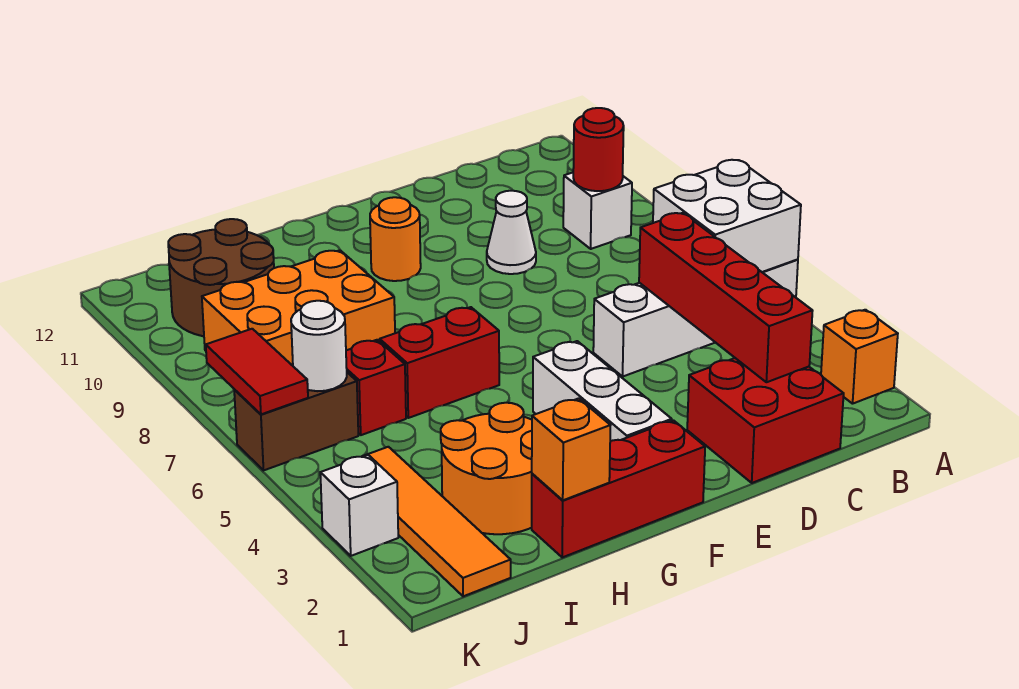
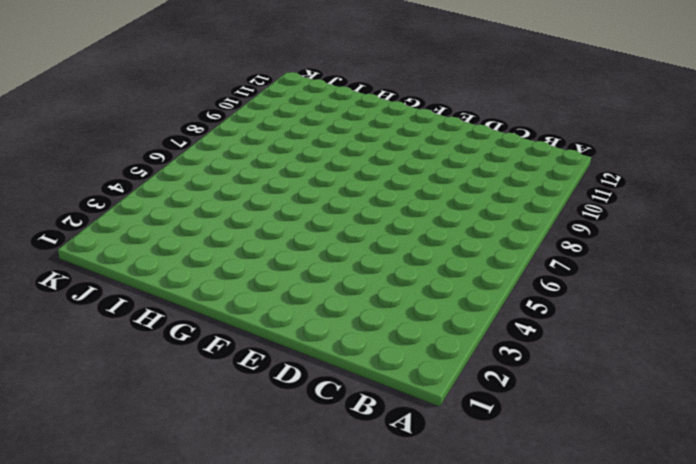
none -> orange brick A2 level 1
none -> white brick A5:D5 level 1
none -> white brick B9 level 1

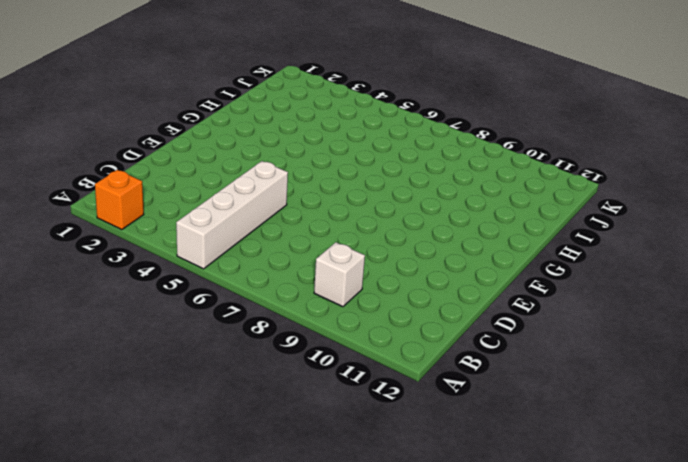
none -> red brick C1:D2 level 1
none -> white cone D9 level 1
none -> red brick F1:H1 level 1

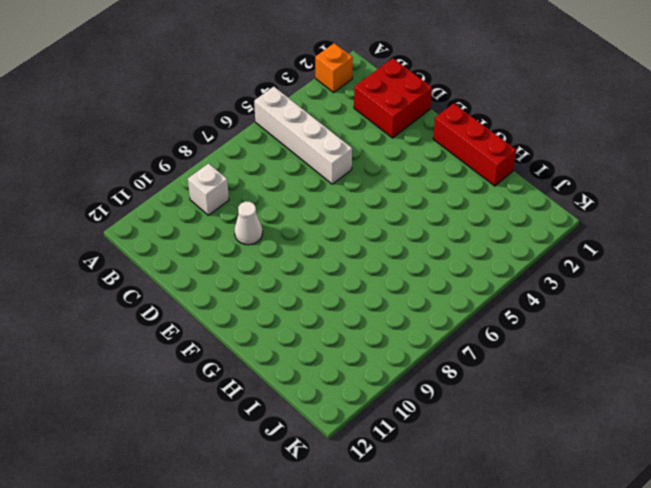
none -> white brick F2:F4 level 1
none -> orange round brick F10 level 1
none -> red brick G6:H6 level 1

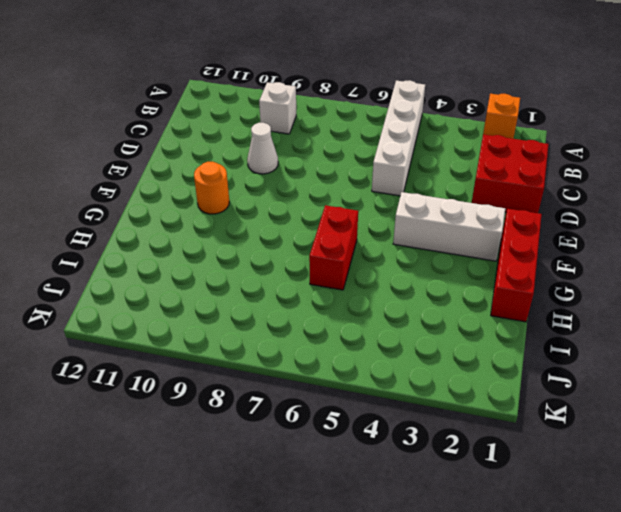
none -> orange round brick H2:I3 level 1
none -> orange brick H8:J9 level 1
none -> red brick I6 level 1

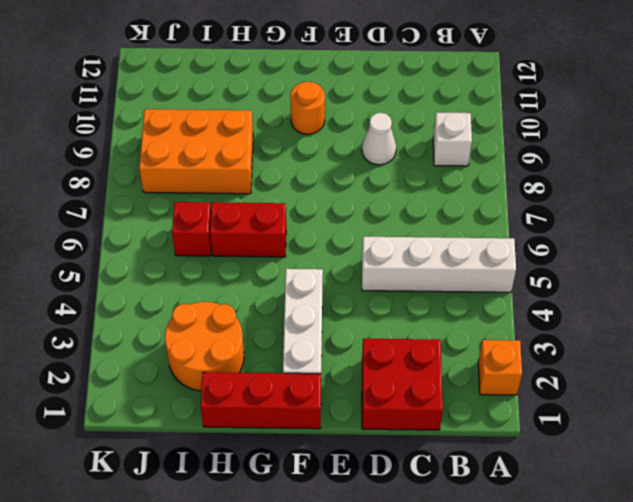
none -> brown round brick I10:J11 level 1
none -> orange tile J1:J4 level 1
none -> brown brick J6:K6 level 1

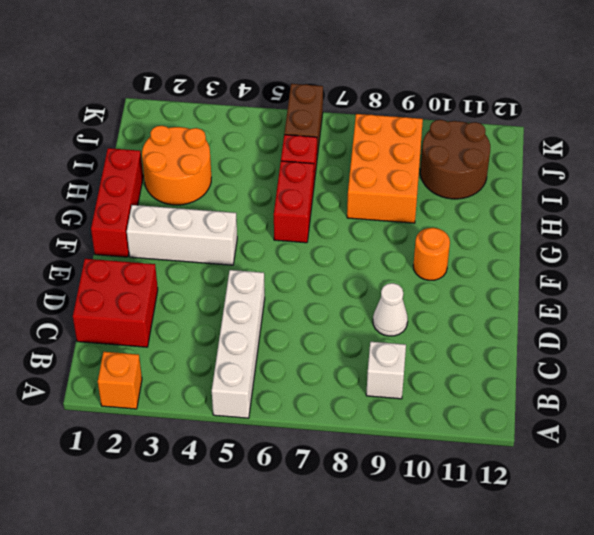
none -> orange tile J1:J4 level 1
none -> white brick K3 level 1
none -> white brick A5:B6 level 2

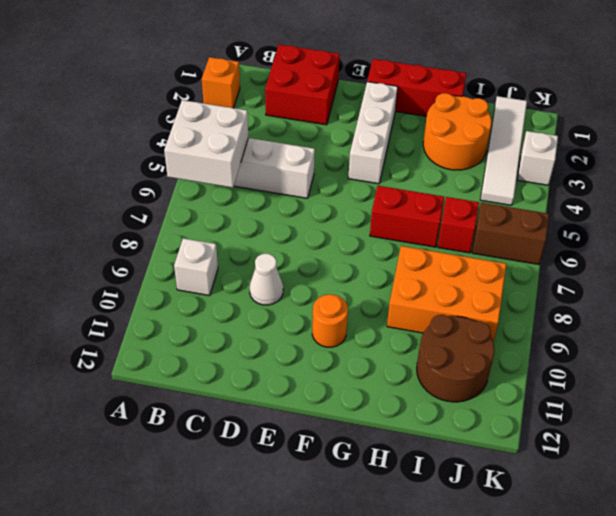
white tile J1:J4 level 1 -> orange tile J1:J4 level 1
none -> red round brick B9 level 2
none -> red brick C2:C5 level 2
none -> orange brick H1 level 2

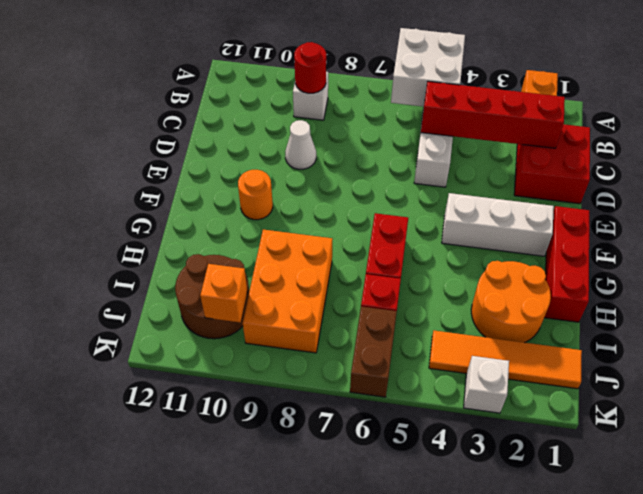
orange brick J10 level 2 -> orange brick H1 level 2
none -> white round brick J6 level 2
none -> red tile K6:K7 level 2

